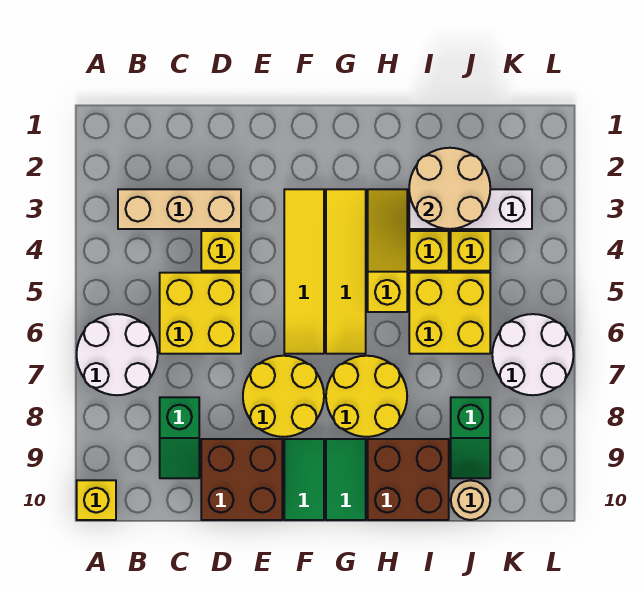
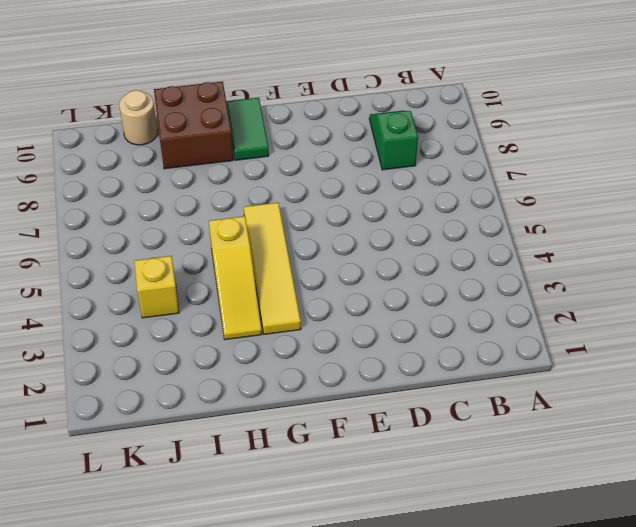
none -> white round brick A6:B7 level 1
none -> yellow brick A10 level 1
none -> tan brick B3:D3 level 1

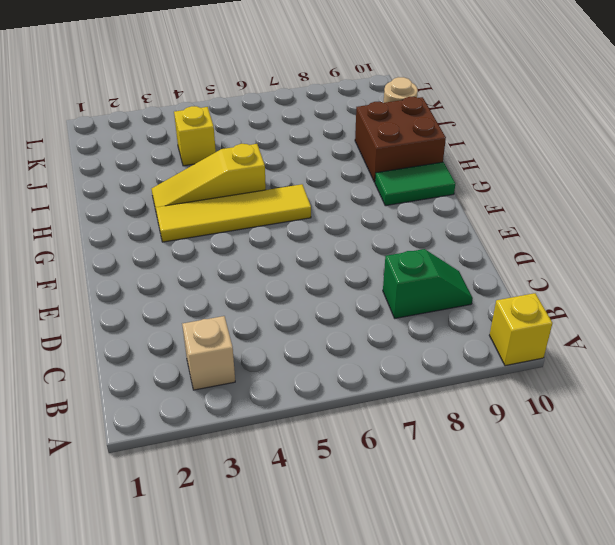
tan brick B3 level 1 -> tan brick B3:D3 level 1
none -> white round brick A6:B7 level 1
none -> yellow brick C5:D6 level 1
none -> yellow brick D4 level 1

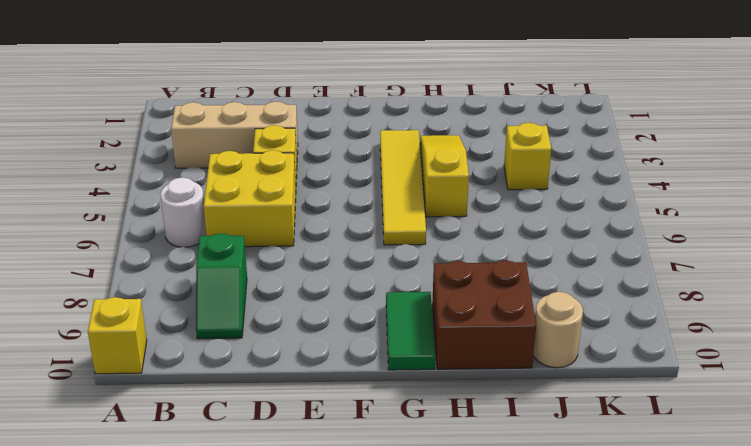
white round brick B6 level 1 -> white round brick A6:B7 level 1
none -> brown brick D9:E10 level 1
none -> yellow round brick E7:F8 level 1
none -> yellow tile F3:F6 level 1

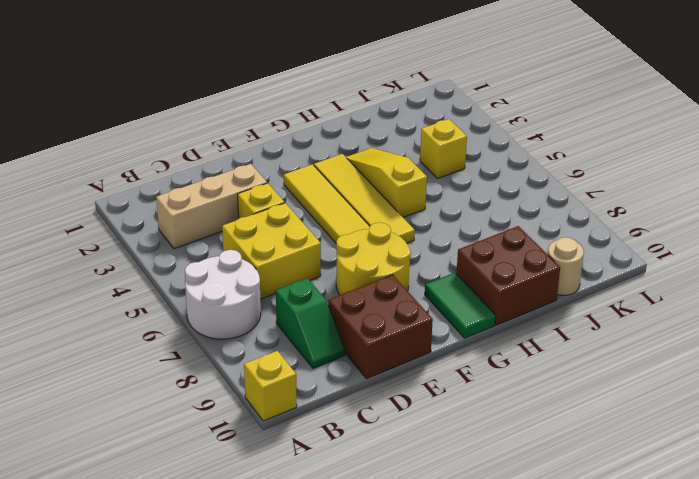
none -> green tile F9:F10 level 1
none -> yellow round brick G7:H8 level 1
none -> white brick I3:K3 level 1

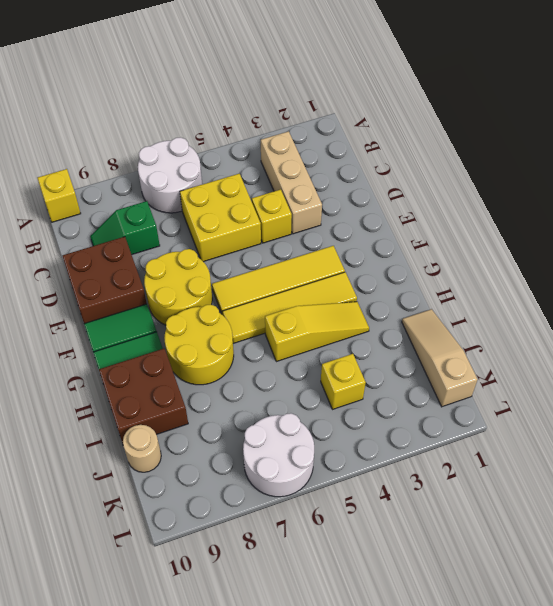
tan slope I1:K1 level 1 top K -> none
none -> white brick I3:K3 level 1
none -> yellow brick I4 level 1
none -> yellow brick I5:J6 level 1

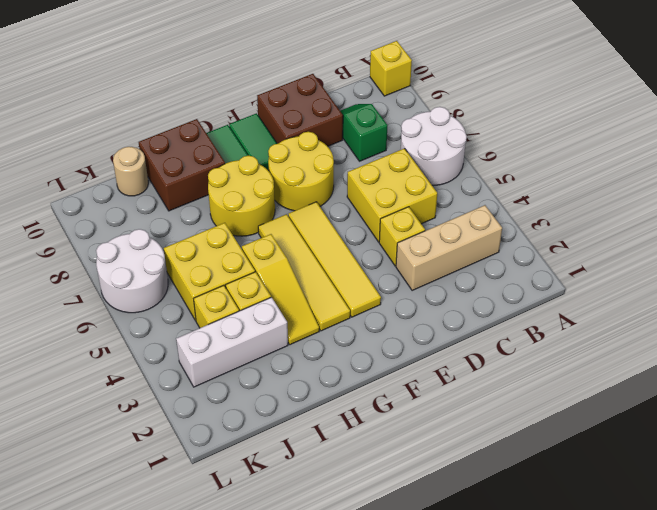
none -> green slope J8:J9 level 1 top 8
none -> tan round brick I2:J3 level 2

